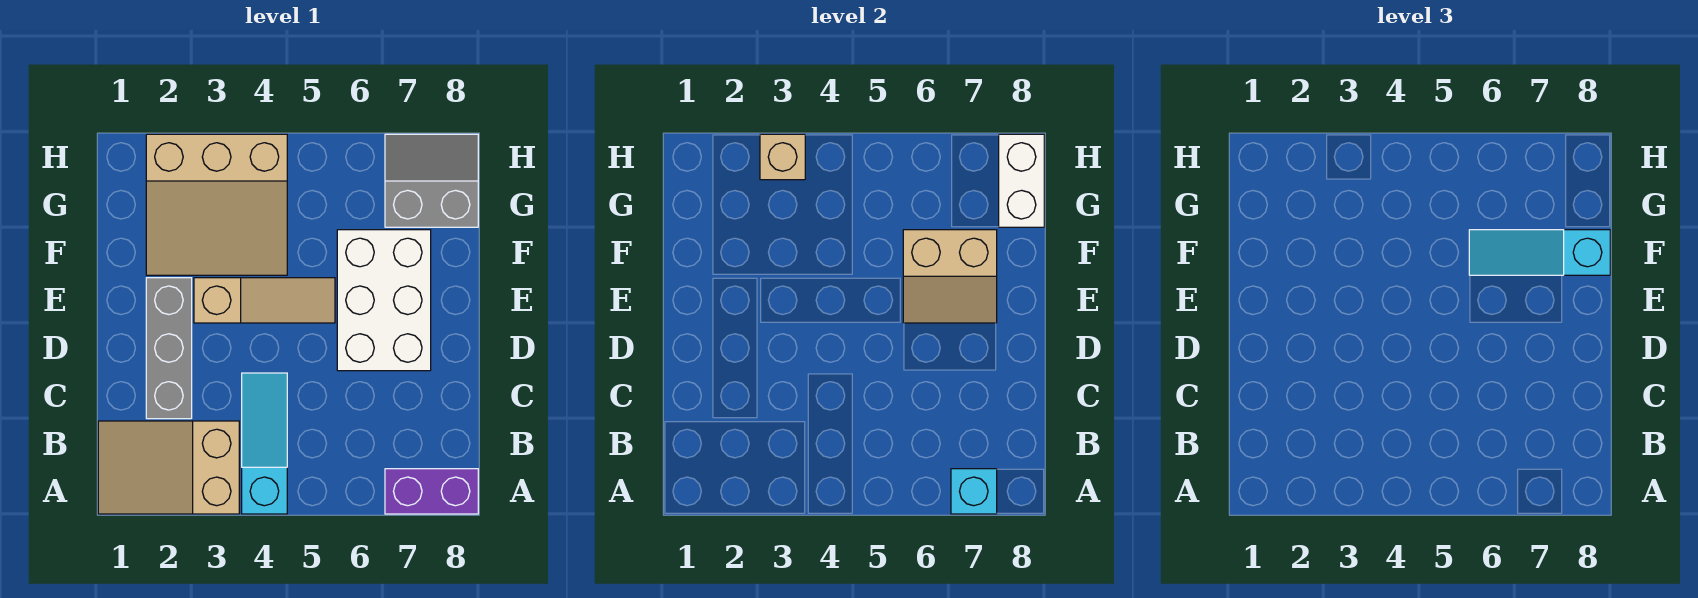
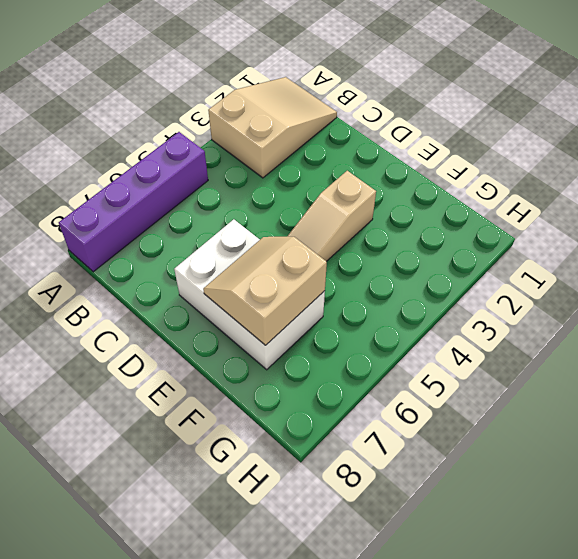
purple brick A5:A8 level 1 -> purple brick A7:A8 level 1
none -> cyan slope A4:C4 level 1 top A
none -> grey brick C2:E2 level 1
none -> tan slope F2:H4 level 1 top H

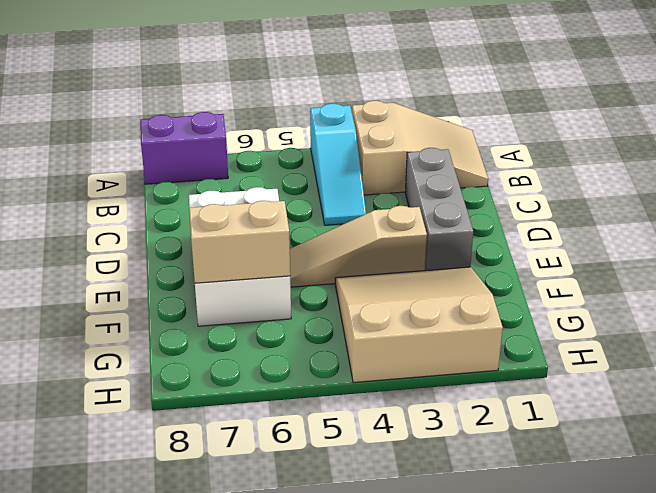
none -> grey slope G7:H8 level 1 top G
none -> cyan brick A7 level 2
none -> white brick G8:H8 level 2

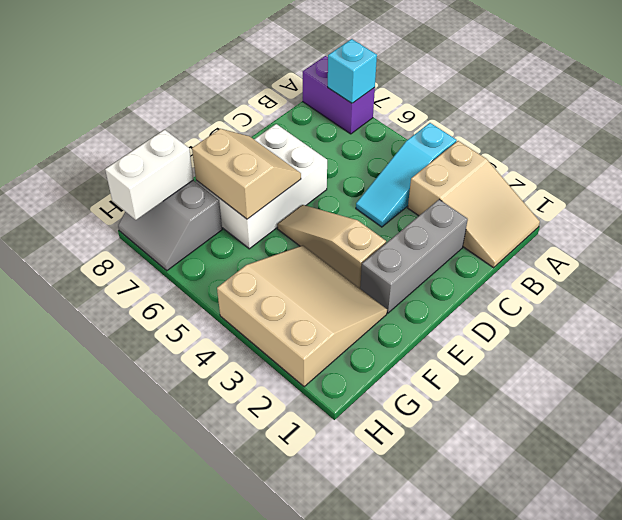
none -> tan brick H3 level 2
none -> cyan slope F6:F8 level 3 top 8

